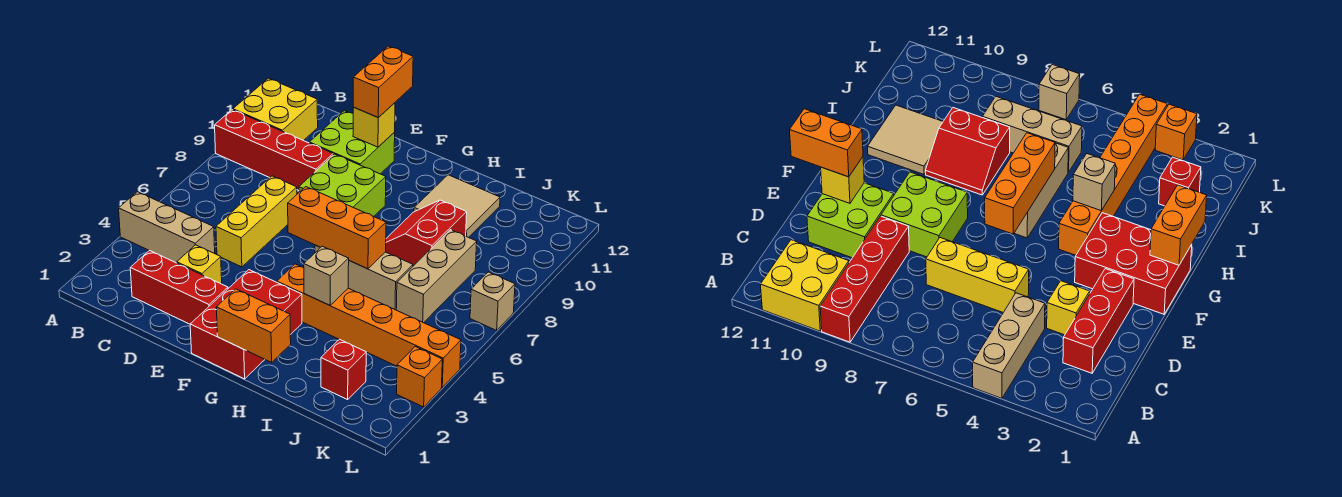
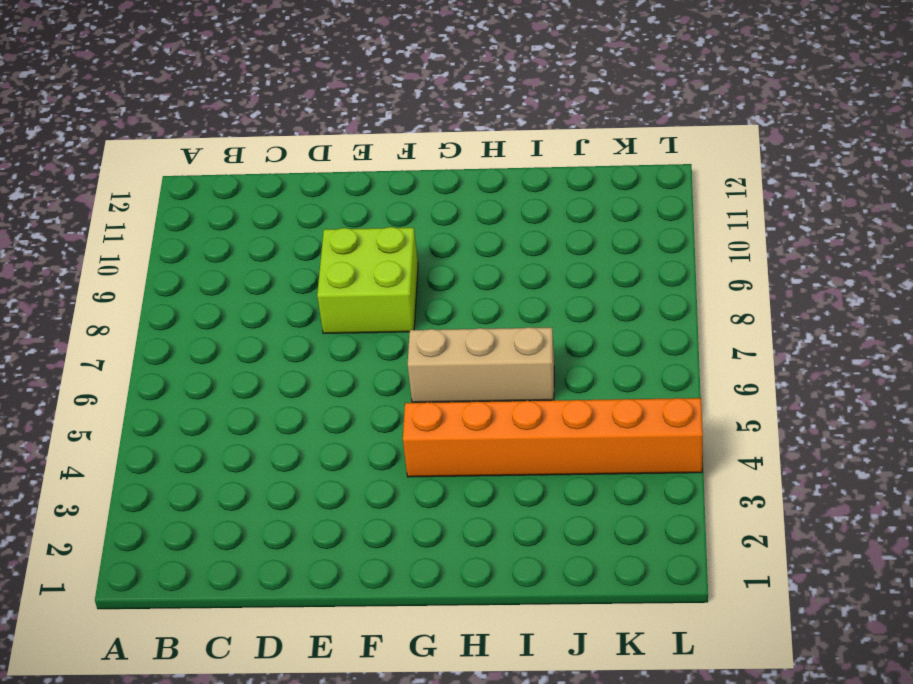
none -> tan brick A4:C4 level 1
none -> red brick A9:D9 level 1
none -> yellow brick A10:B11 level 1

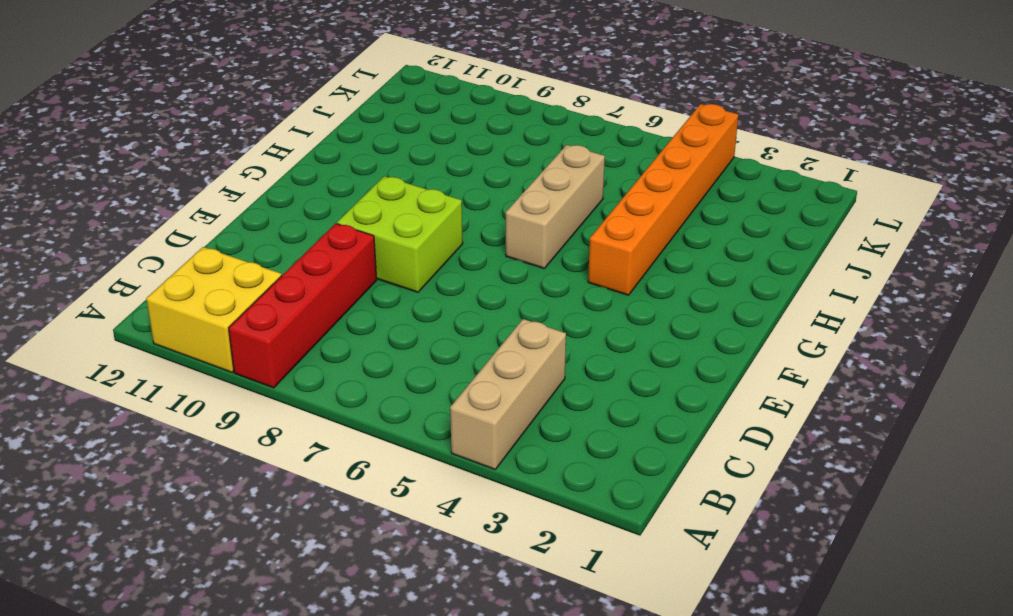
none -> red brick C2:E2 level 1
none -> yellow brick D3 level 1
none -> yellow brick D5:D7 level 1

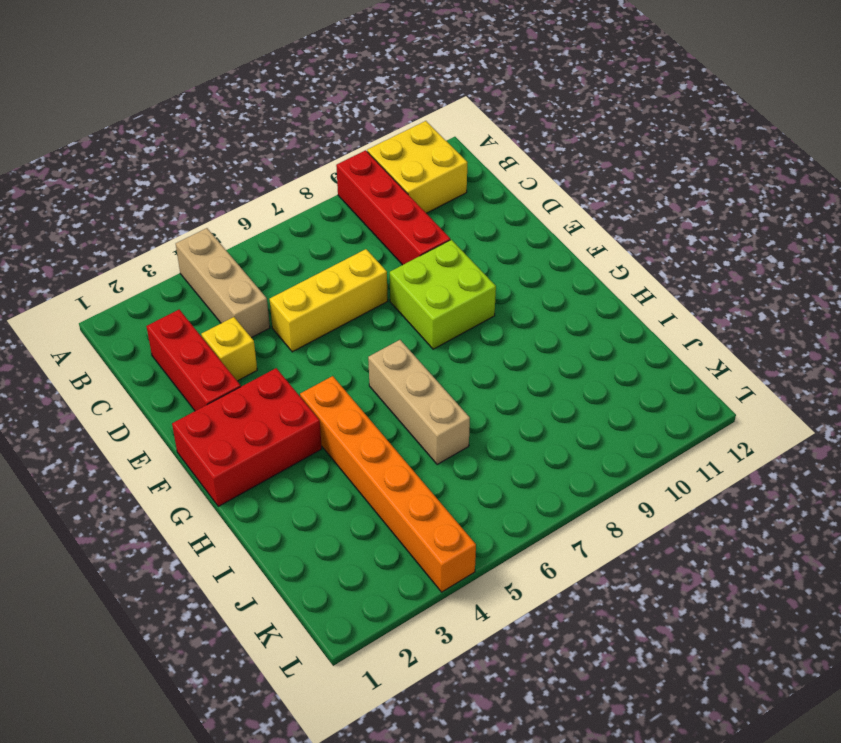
none -> lime brick D10:E11 level 1
none -> red slope H8:I9 level 1 top I
none -> tan tile H10:I11 level 1

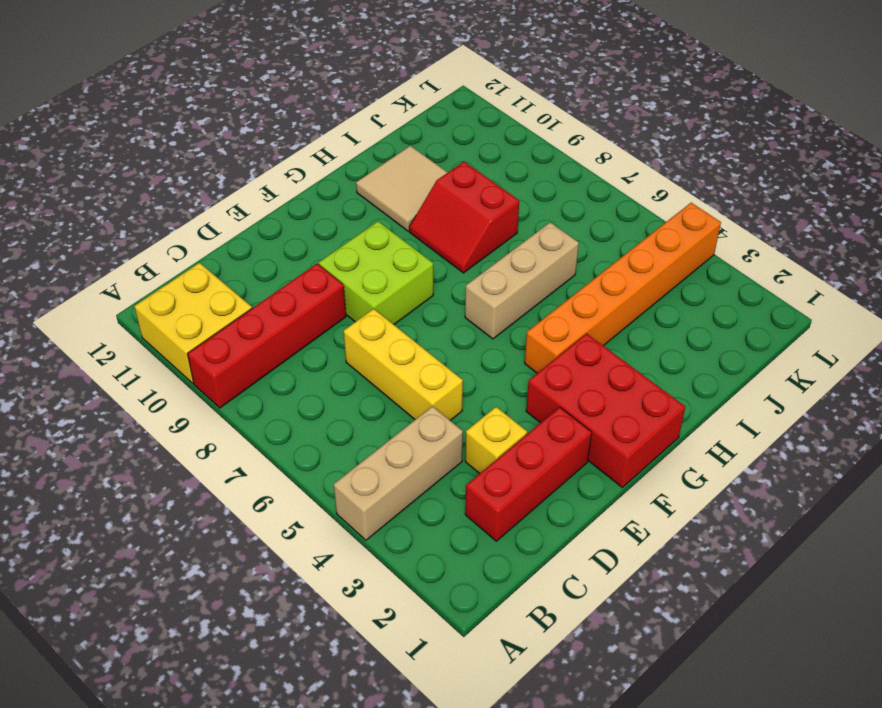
none -> lime brick D10:E11 level 1
none -> red brick J2 level 1
none -> tan brick J6:J8 level 1

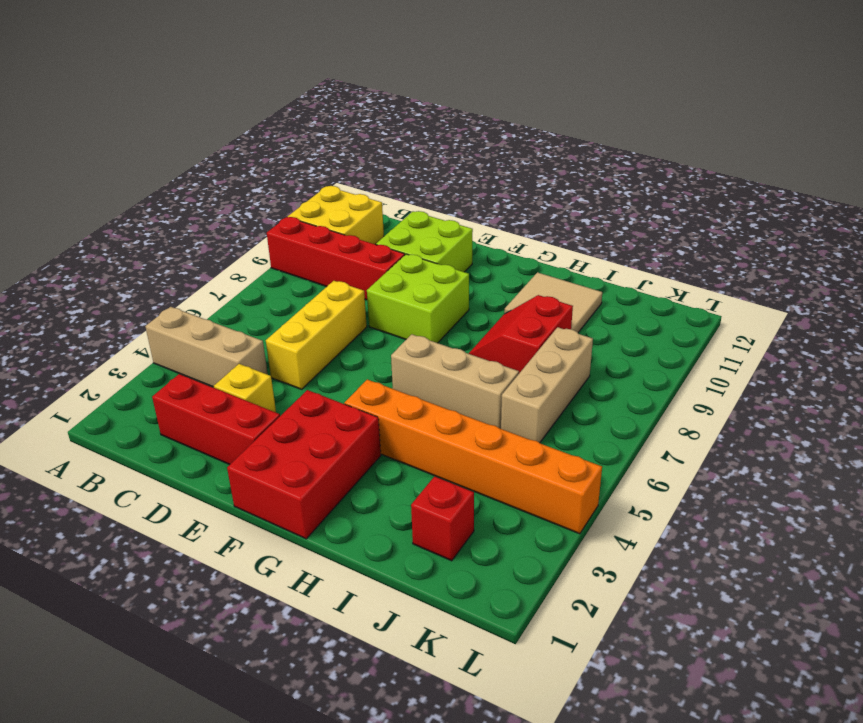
none -> orange brick L3 level 1
none -> tan brick L7 level 1
none -> yellow brick E11 level 2

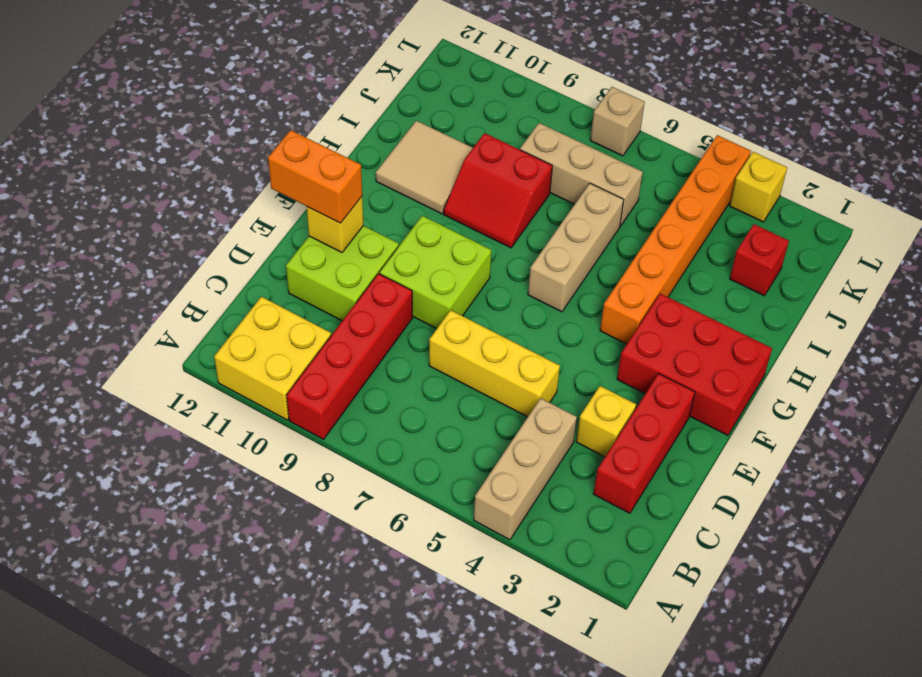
yellow brick L3 level 1 -> orange brick L3 level 1
none -> orange brick F6:H6 level 2
none -> orange brick G1:H1 level 2
none -> tan brick H4 level 2

